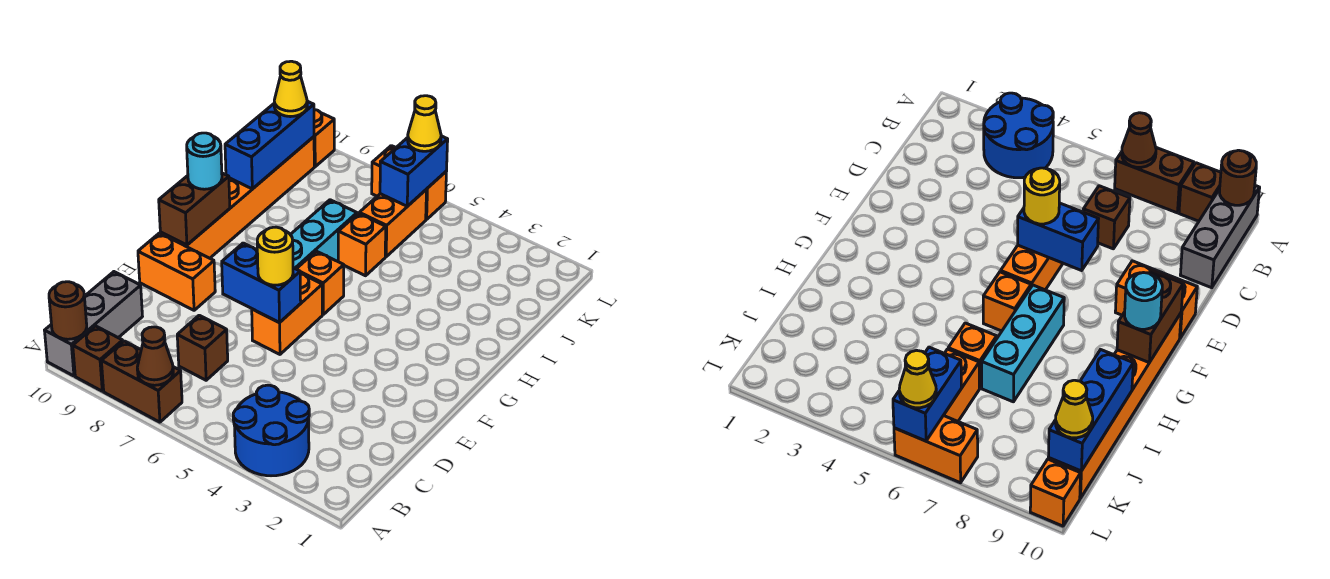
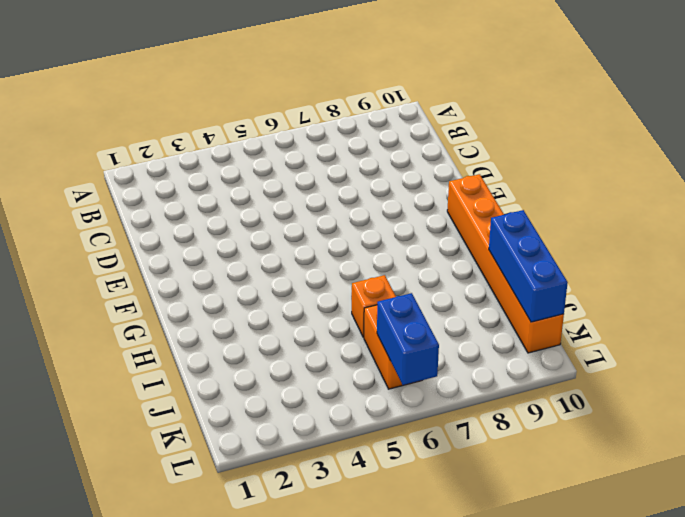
none -> blue round brick A3:B4 level 1
none -> brown brick A7:A8 level 1
none -> brown brick A9 level 1

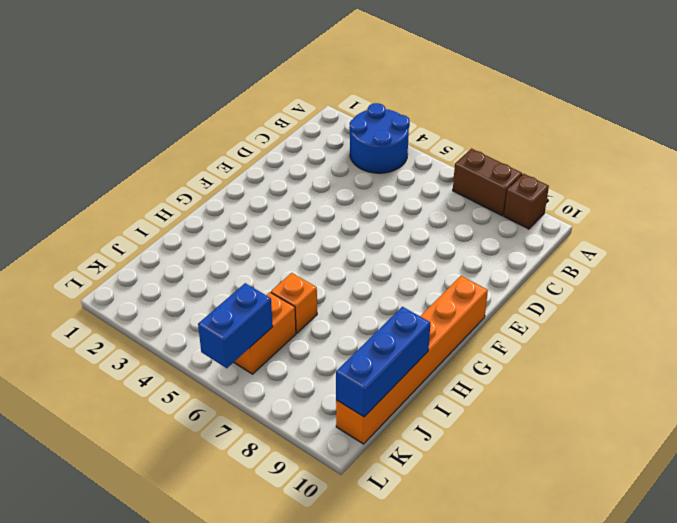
none -> grey brick A10:C10 level 1
none -> brown brick C7 level 1
none -> orange brick E6:F6 level 1

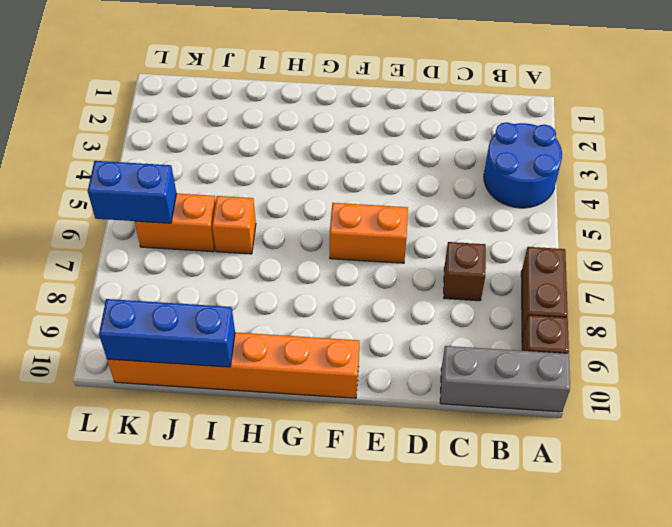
none -> orange brick E9:E10 level 1
none -> orange brick G6 level 1
none -> cyan brick G7:I7 level 1

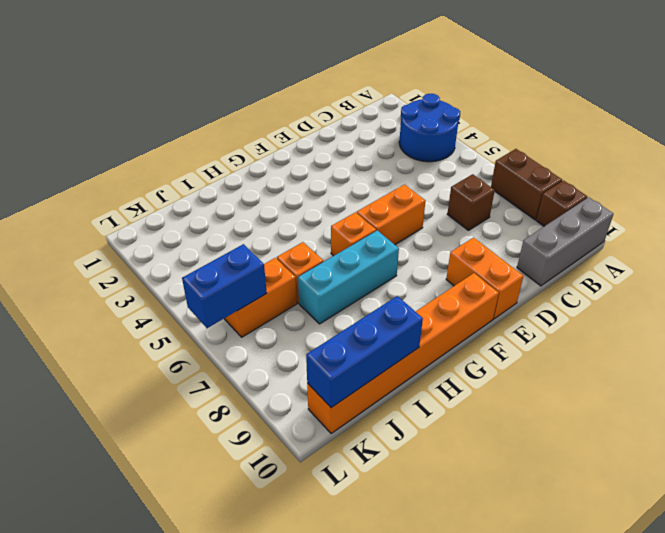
none -> orange brick L6:L7 level 1
none -> orange brick L10 level 1
none -> brown cone A7 level 2

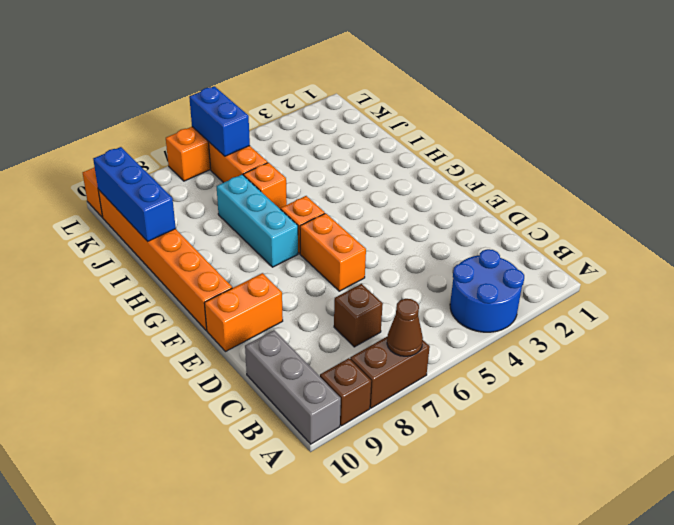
none -> brown round brick A10 level 2
none -> blue brick E6:E7 level 2
none -> brown brick F10:G10 level 2

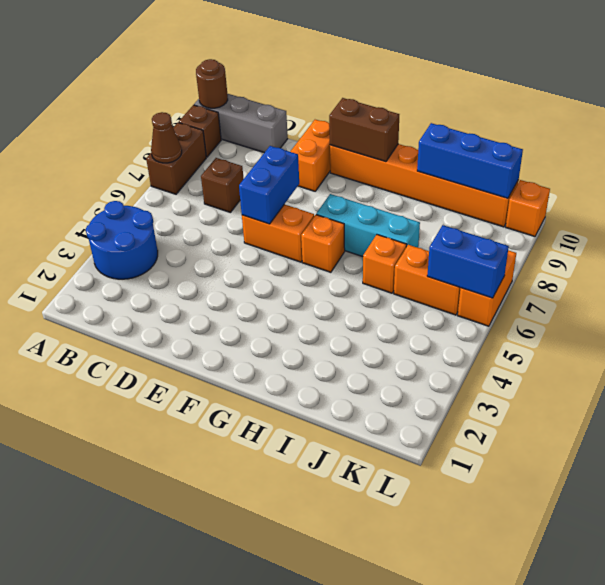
none -> yellow round brick E6 level 3
none -> cyan round brick G10 level 3
none -> yellow cone K10 level 3

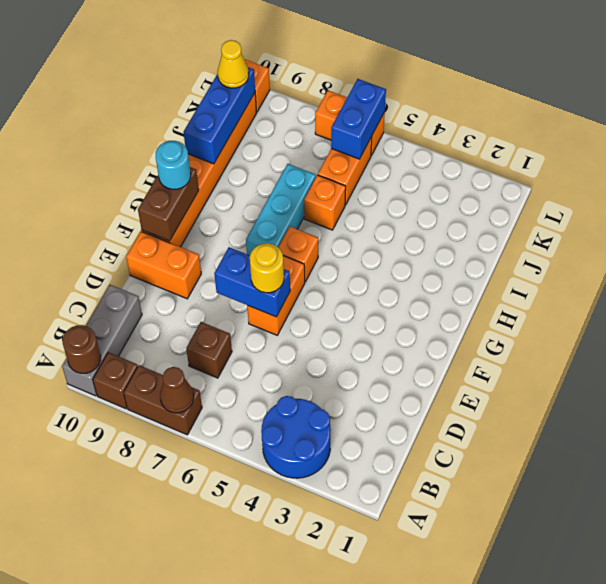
none -> yellow cone L6 level 3

